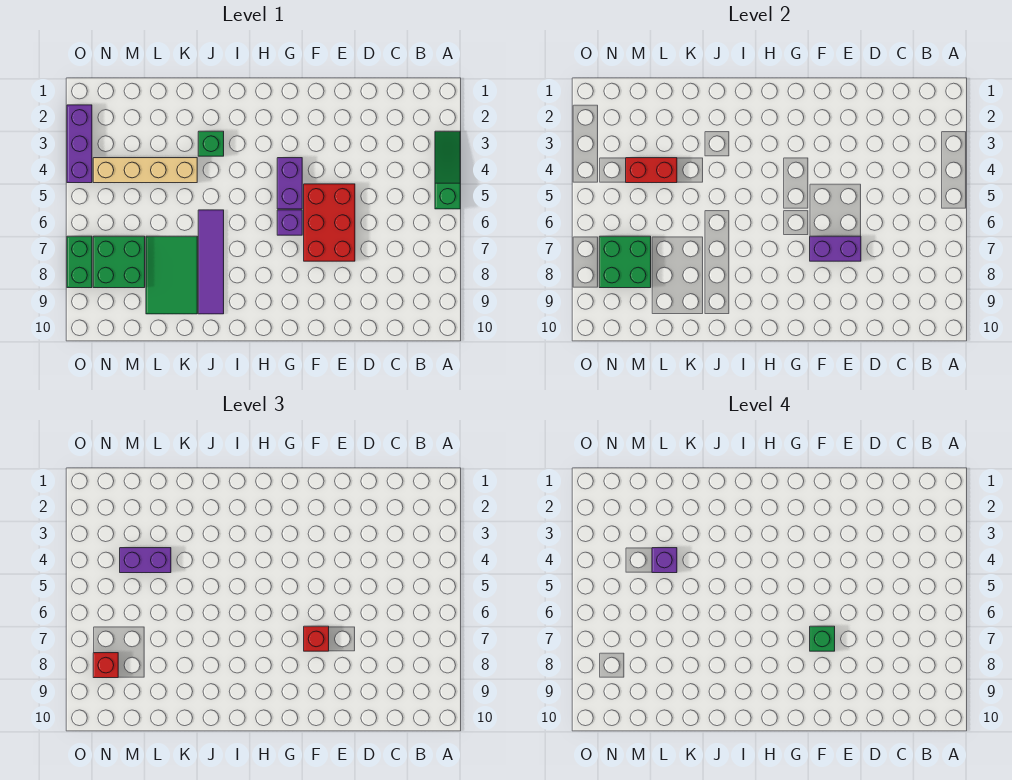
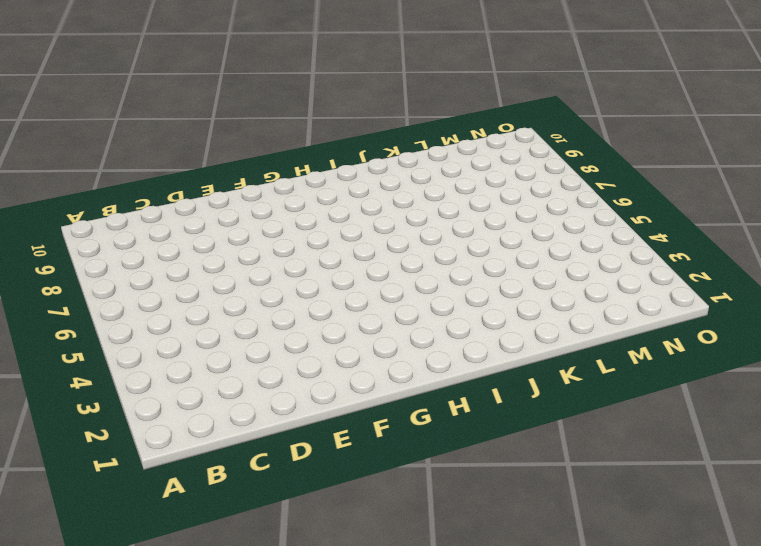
none -> green slope A3:A5 level 1 top 5
none -> red brick E5:F7 level 1
none -> purple brick G4:G5 level 1

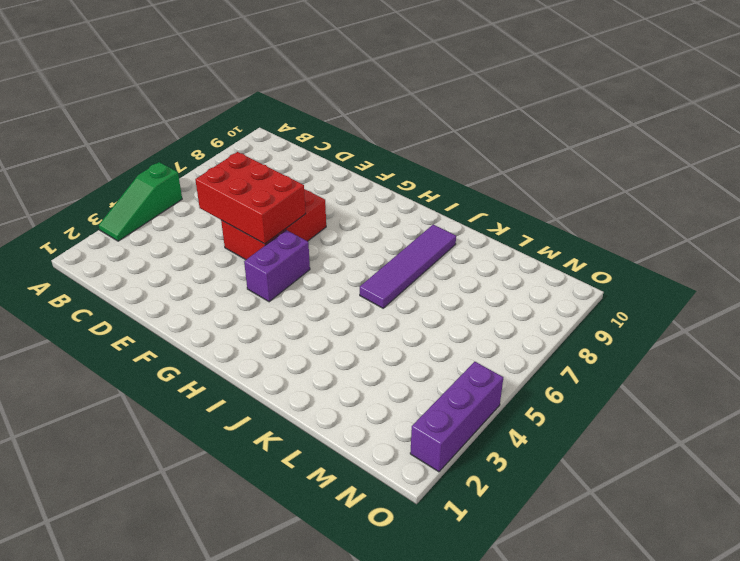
red brick D5:F6 level 2 -> none
none -> purple brick G6 level 1
none -> green brick J3 level 1
none -> tan brick K4:N4 level 1

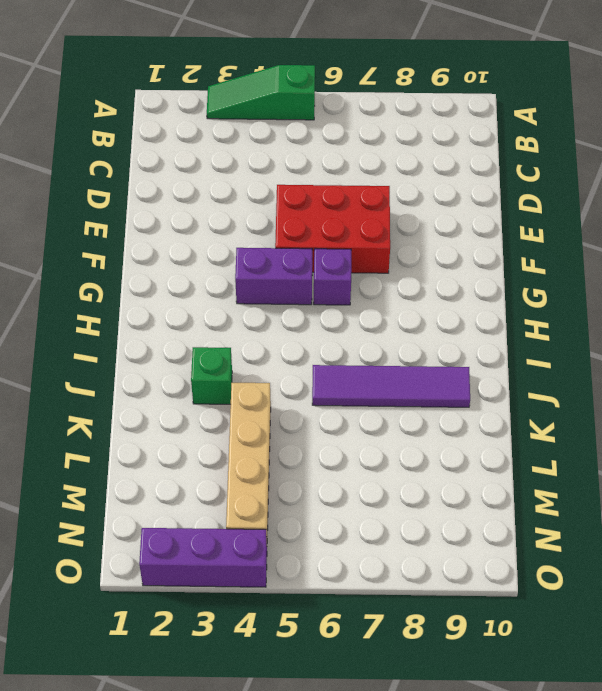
none -> green tile K7:L9 level 1
none -> green brick M7:N8 level 1
none -> green brick O7:O8 level 1

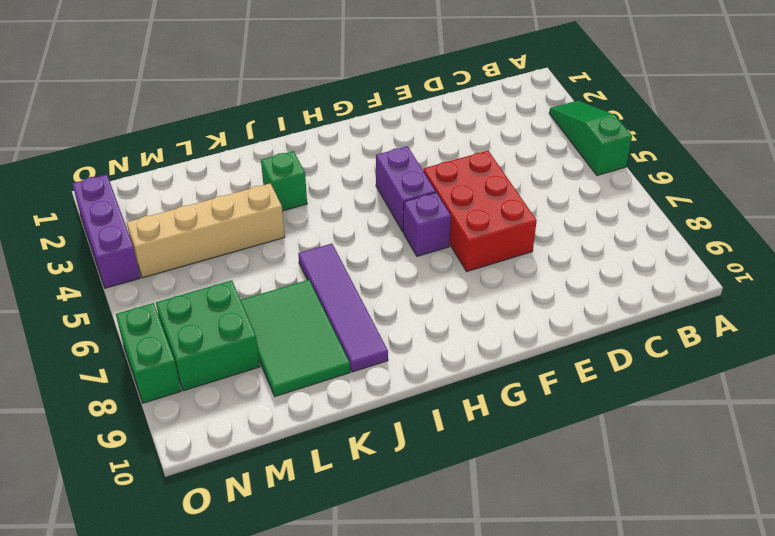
none -> purple brick E7:F7 level 2
none -> red brick L4:M4 level 2
none -> green brick M7:N8 level 2

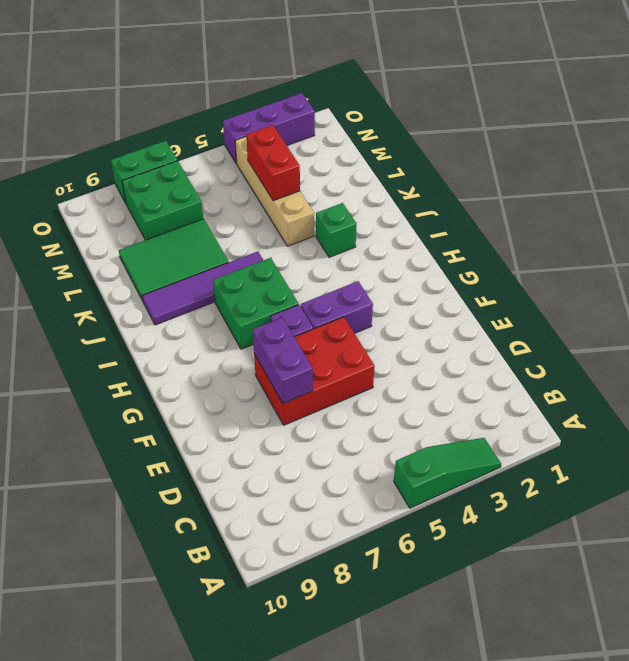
green brick H6:I7 level 1 -> green brick M7:N8 level 2
none -> red brick F7 level 3
none -> purple brick L4:M4 level 3
none -> red brick N8 level 3

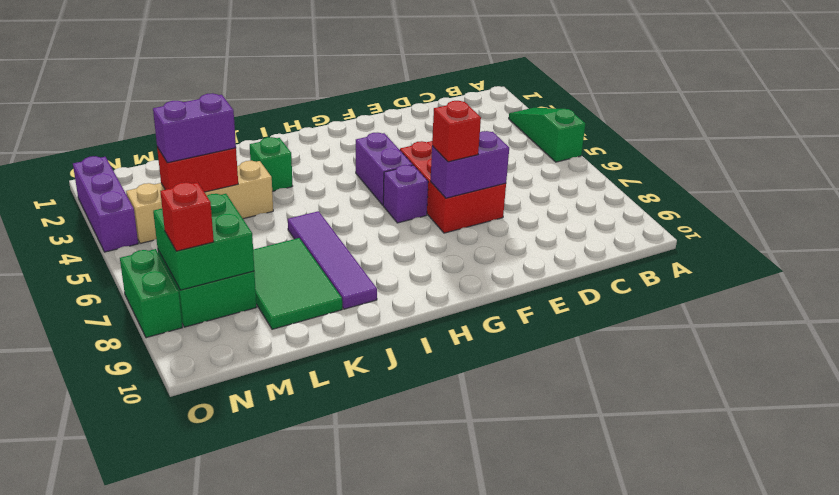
none -> green brick F7 level 4
none -> purple brick L4 level 4

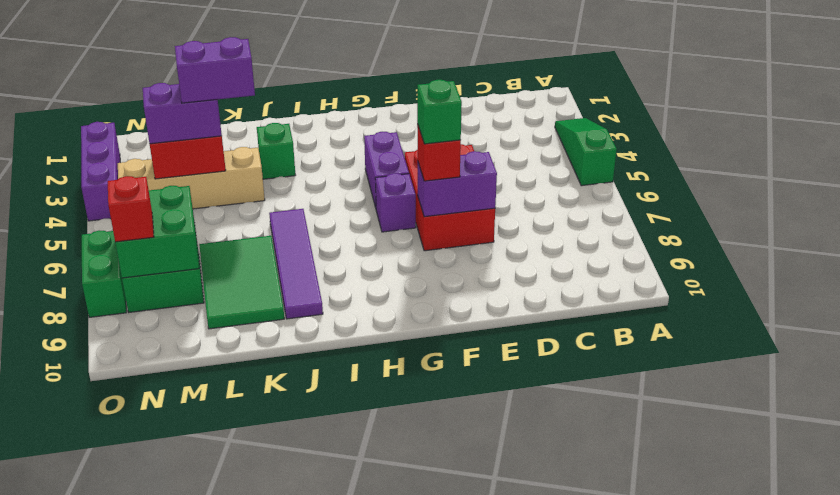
purple brick K4:L4 level 4 -> purple brick L4 level 4

